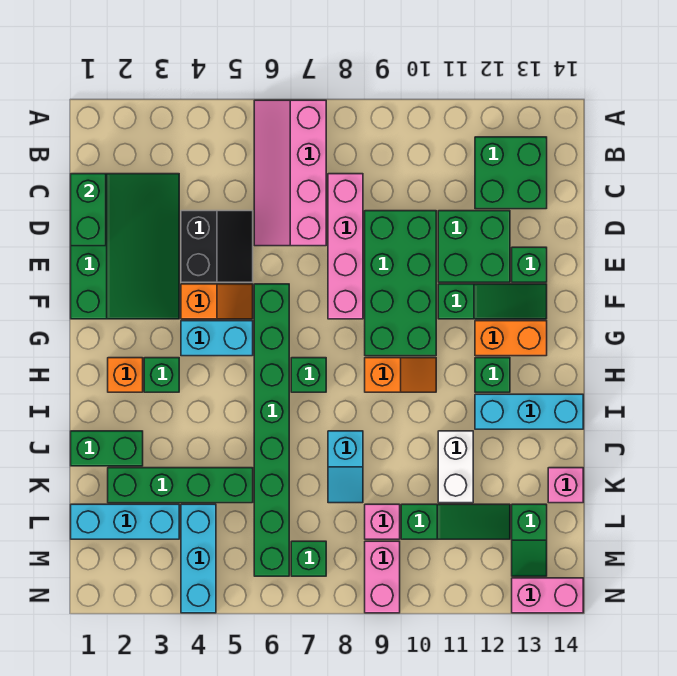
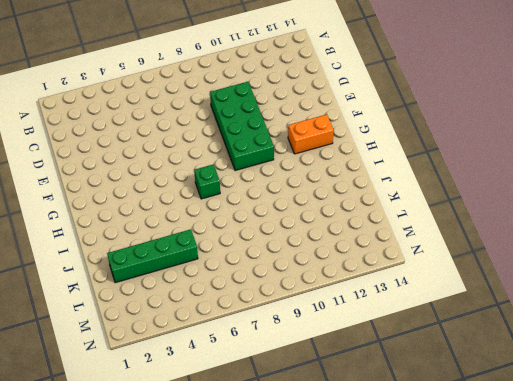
none -> pink slope A6:D7 level 1 top 7
none -> green brick B12:C13 level 1
none -> green slope C1:F3 level 1 top 1
none -> pink brick C8:F8 level 1

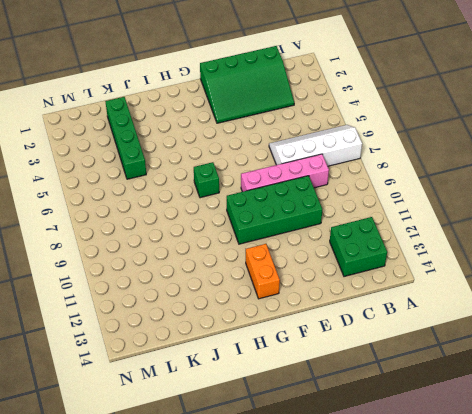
white slope A6:D7 level 1 top 7 -> pink slope A6:D7 level 1 top 7
none -> black slope D4:E5 level 1 top 4
none -> green brick D11:E12 level 1
none -> green brick E13 level 1
none -> orange slope F4:F5 level 1 top 4

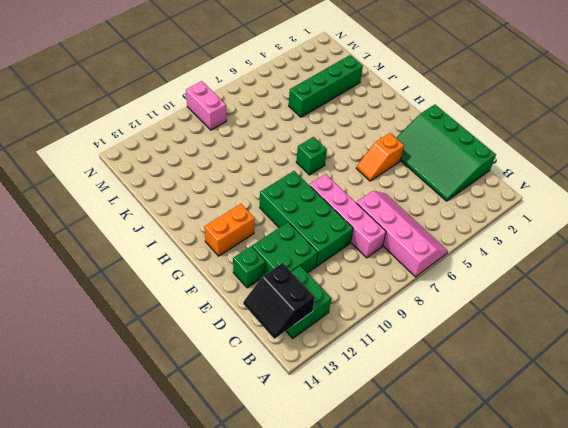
black slope B13:C14 level 2 top 13 -> black slope D4:E5 level 1 top 4
none -> green brick F6:M6 level 1
none -> green slope F11:F13 level 1 top 11
none -> cyan brick G4:G5 level 1
none -> orange brick H2 level 1

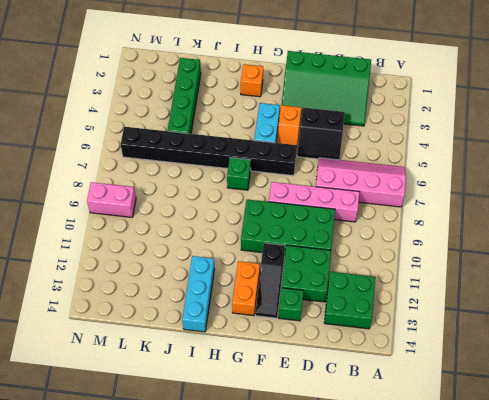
black brick F6:M6 level 1 -> green brick F6:M6 level 1
black slope F11:F13 level 1 top 11 -> green slope F11:F13 level 1 top 11
none -> green brick H3 level 1
none -> orange slope H9:H10 level 1 top 9
none -> green brick H12 level 1
none -> green brick J1:J2 level 1

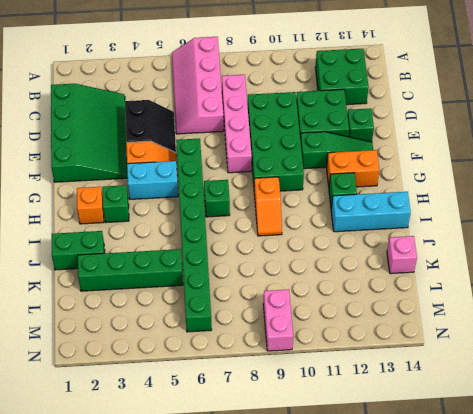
orange slope H9:I9 level 1 top H -> orange slope H9:H10 level 1 top 9
none -> cyan slope J8:K8 level 1 top J
none -> white brick J11:K11 level 1
none -> cyan brick L1:L3 level 1
none -> cyan brick L4:N4 level 1

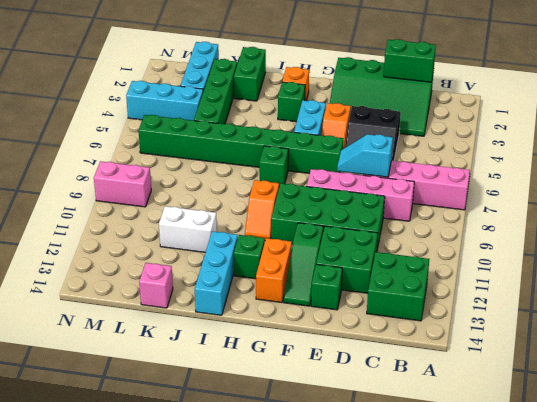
cyan slope D7:E7 level 2 top D -> cyan slope J8:K8 level 1 top J
none -> pink brick L9 level 1
none -> green slope L10:L12 level 1 top 10
none -> green slope L13:M13 level 1 top L
none -> green brick M7 level 1

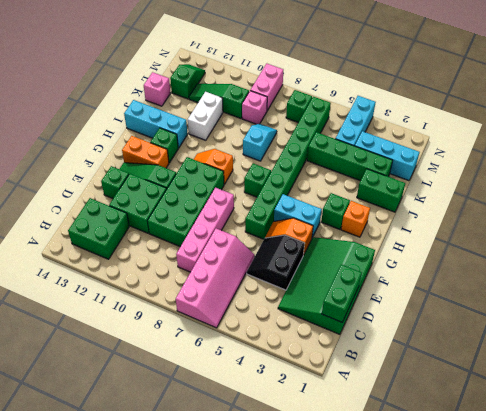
none -> pink brick N13:N14 level 1

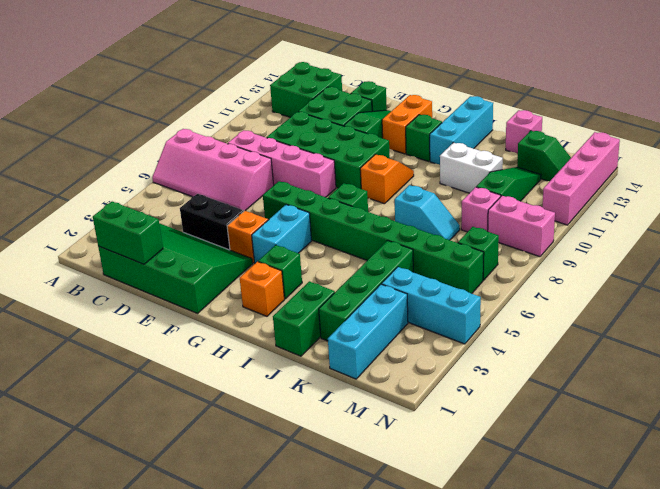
pink brick N11:N14 level 1 -> pink brick N13:N14 level 1

